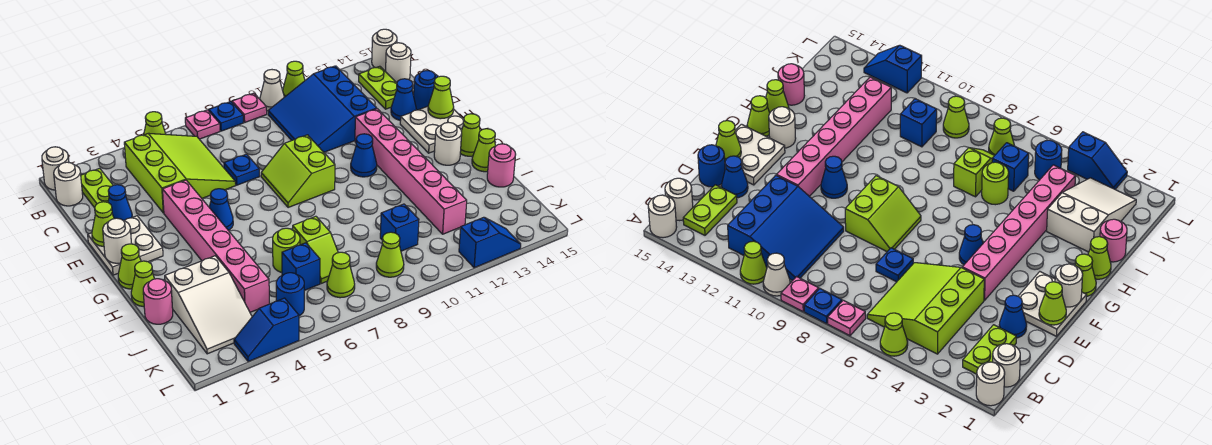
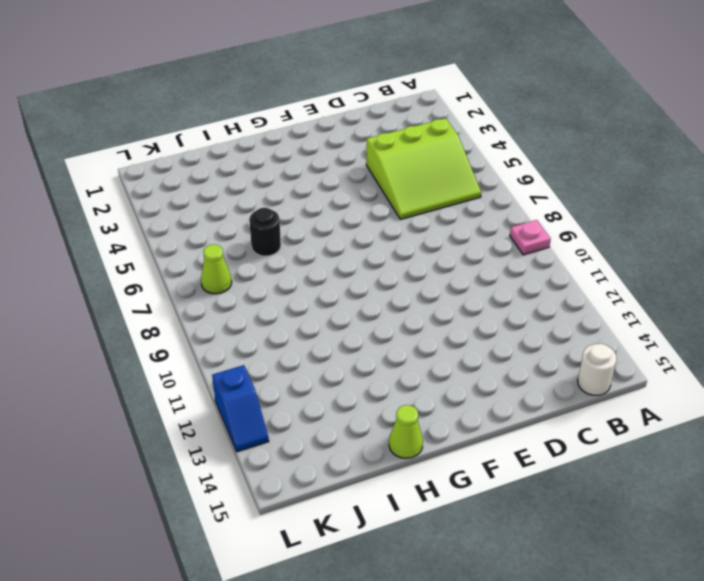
black round brick I6 level 1 -> lime round brick I6 level 1
none -> white round brick A1 level 1
none -> lime cone A5 level 1
none -> pink plate A7 level 1
none -> blue plate A8 level 1

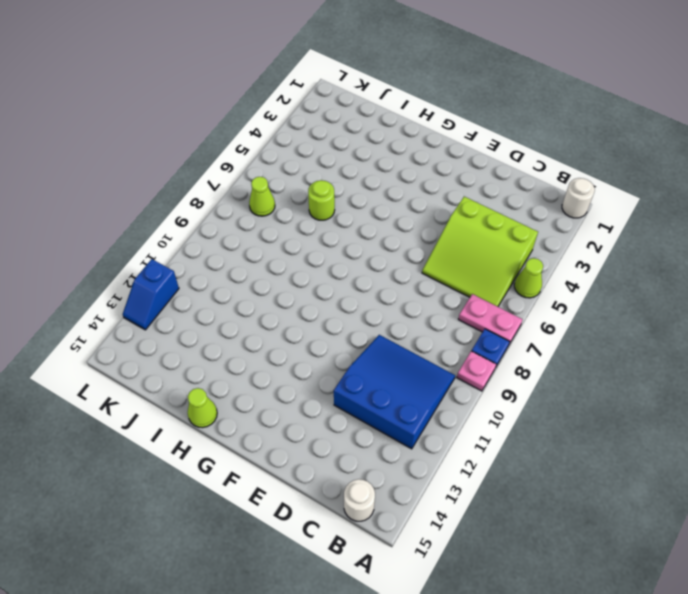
pink plate A7:B7 level 1 -> pink plate A7 level 1
none -> white cone A10 level 1
none -> lime cone A11 level 1
none -> white round brick A15 level 1
none -> white round brick B1 level 1

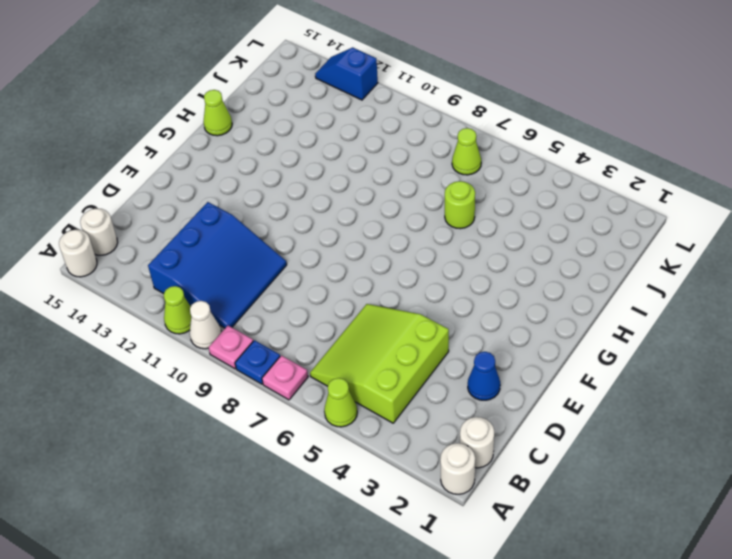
none -> lime plate B2:C2 level 1
none -> lime plate B14:C14 level 1
none -> blue plate D7 level 1
none -> blue cone D14 level 1

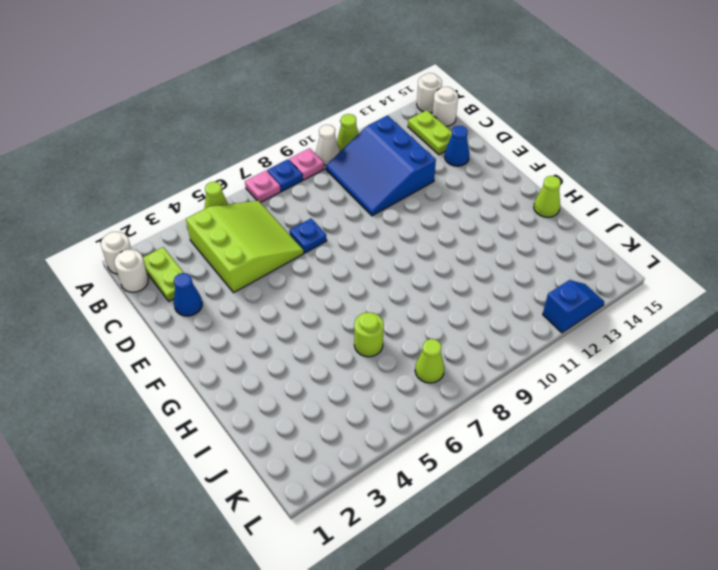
none -> blue round brick D15 level 1
none -> white plate E1:F2 level 1
none -> pink brick E4:J4 level 1
none -> lime slope E8:F9 level 1 top 9

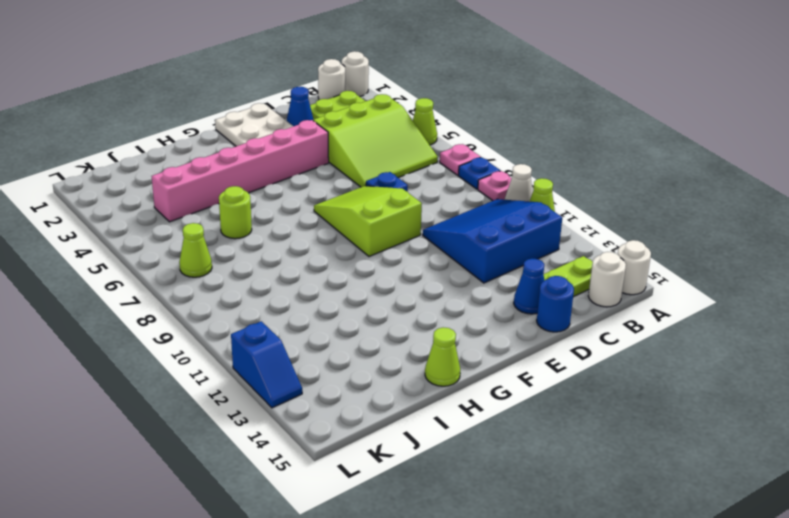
lime slope E7:F9 level 1 top 9 -> lime slope E8:F9 level 1 top 9
none -> pink brick E12:J12 level 1
none -> white plate E14:F15 level 1
none -> blue cone F5 level 1
none -> blue cone F11 level 1

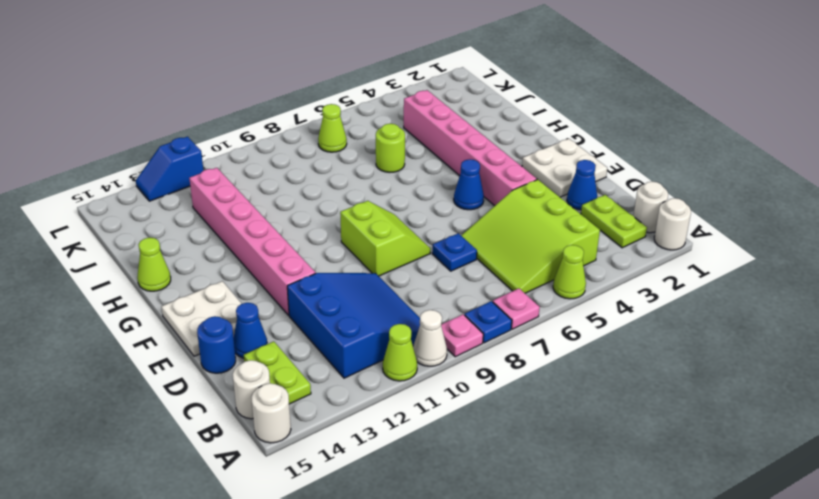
none -> blue cone F11 level 1
none -> lime cone G1 level 1
none -> white round brick G14 level 1
none -> lime cone G15 level 1

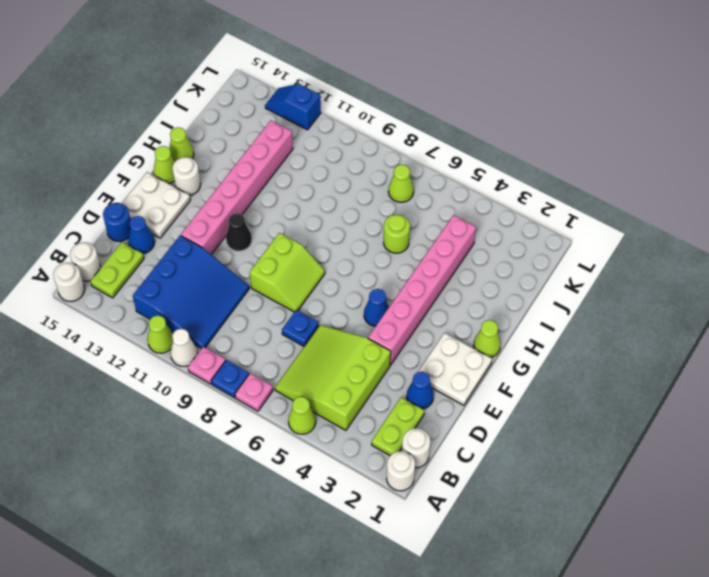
black cone F11 level 1 -> blue cone F11 level 1
none -> lime cone H1 level 1
none -> pink round brick I1 level 1
none -> white slope I2:K3 level 1 top I
none -> lime slope I7:J7 level 1 top I

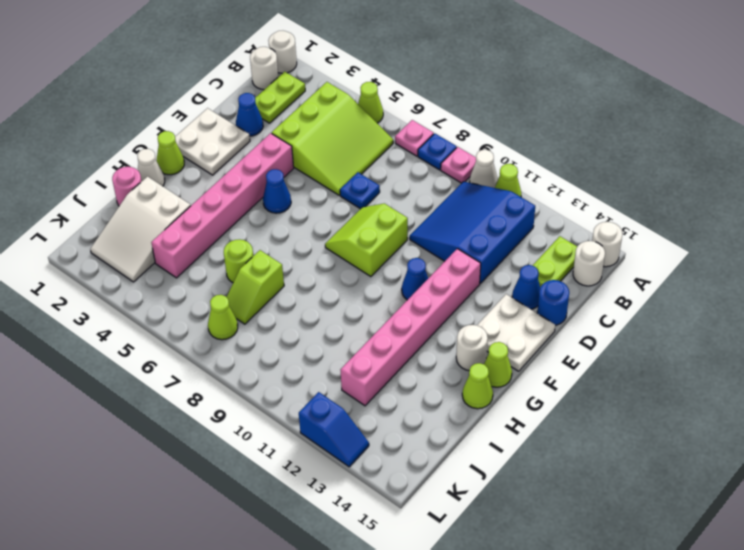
white cone H1 level 1 -> lime cone H1 level 1
none -> pink round brick I15 level 1
none -> blue brick J6 level 1
none -> blue brick J10 level 1
none -> blue round brick K5 level 1

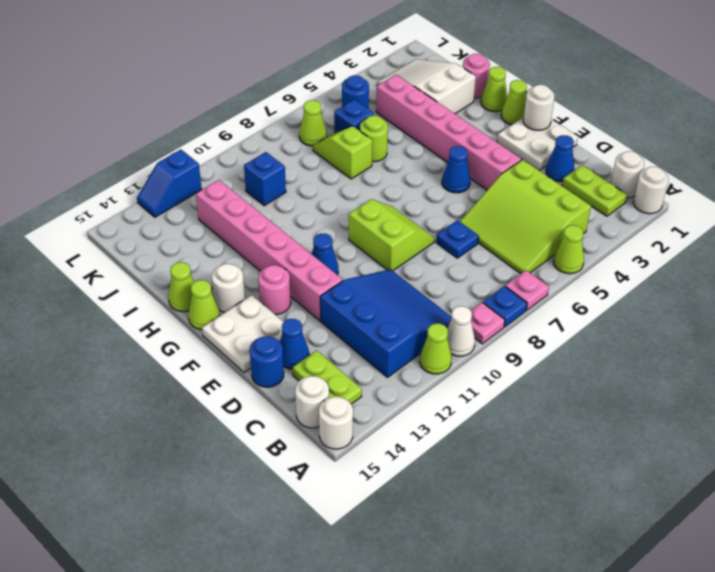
pink round brick F13 level 1 -> pink round brick I15 level 1
none -> lime cone K9 level 1
none -> blue slope L3:L4 level 1 top 4
none -> lime cone E1 level 2
none -> lime cone E15 level 2

